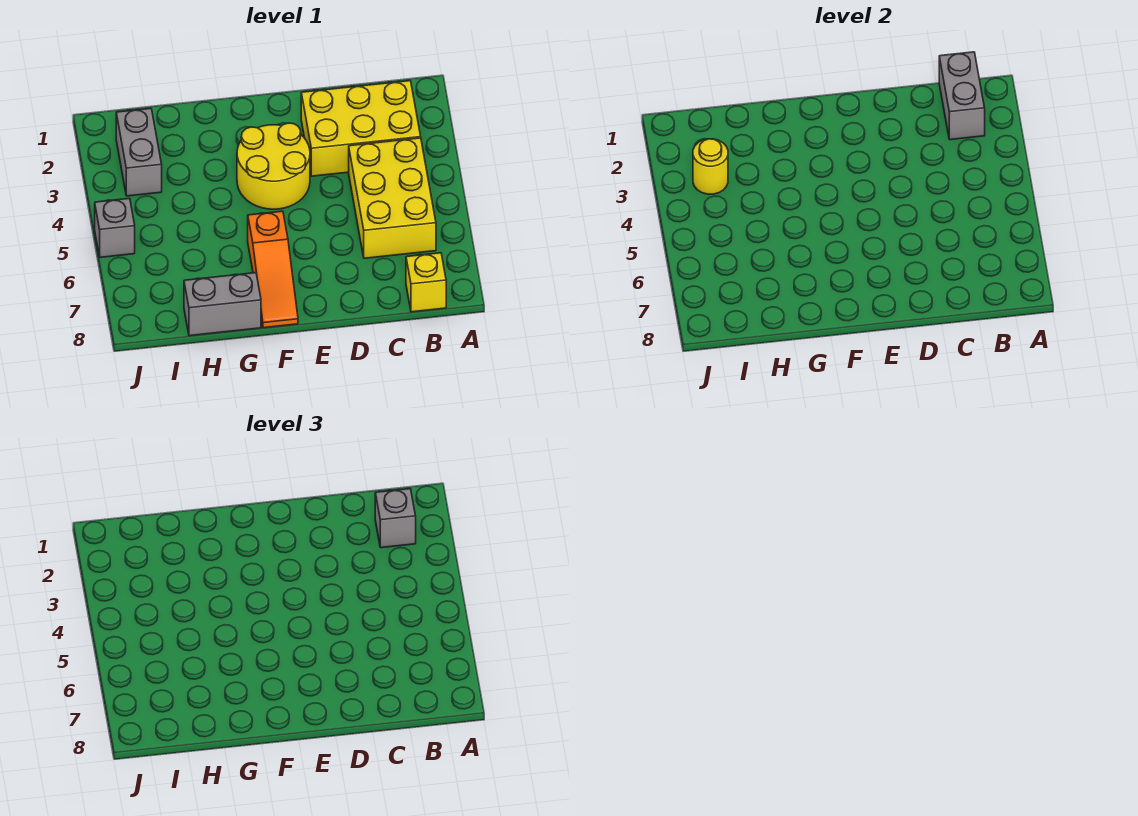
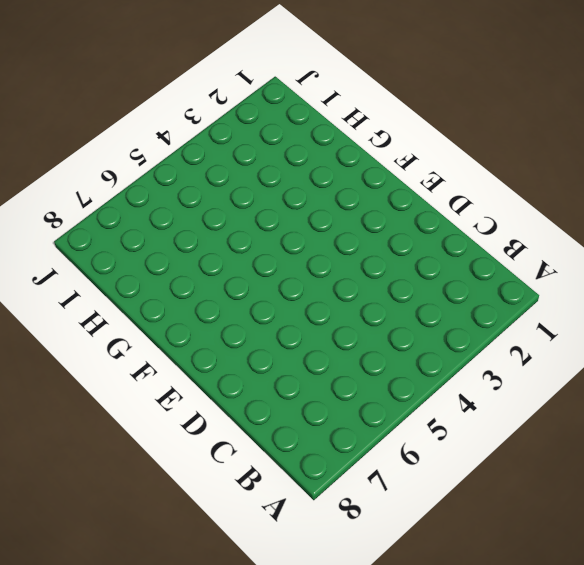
none -> yellow brick B2:D3 level 1
none -> yellow brick B4:C6 level 1

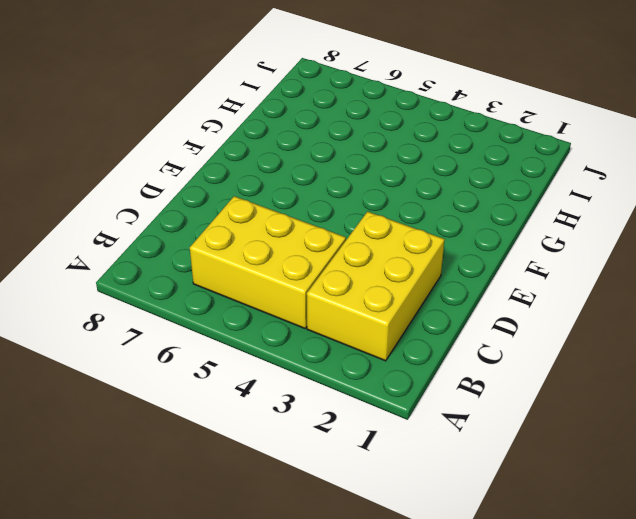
none -> yellow brick B8 level 1
none -> yellow round brick E3:F4 level 1

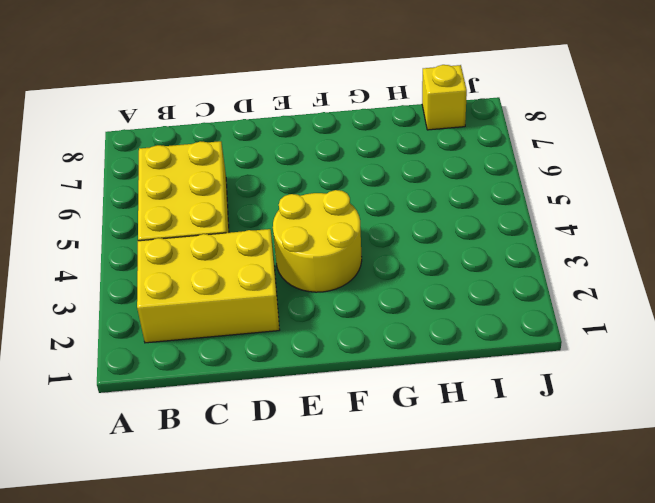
yellow brick I8 level 1 -> yellow brick B8 level 1
none -> orange slope F6:F8 level 1 top 6
none -> grey brick G8:H8 level 1

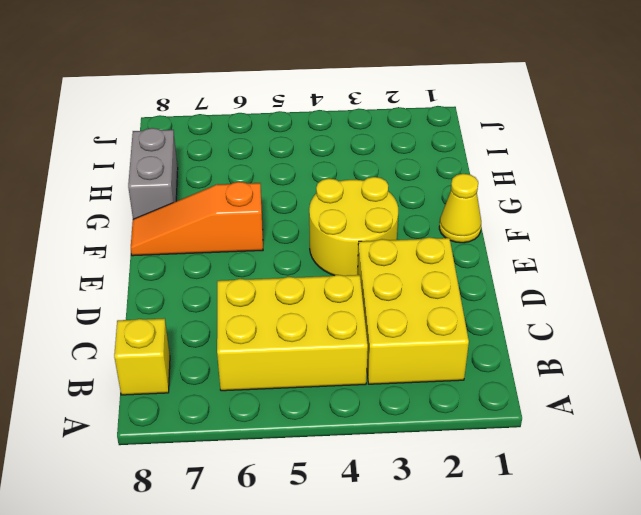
yellow cone F1 level 1 -> none
none -> grey brick I2:I3 level 1
none -> grey brick J5 level 1

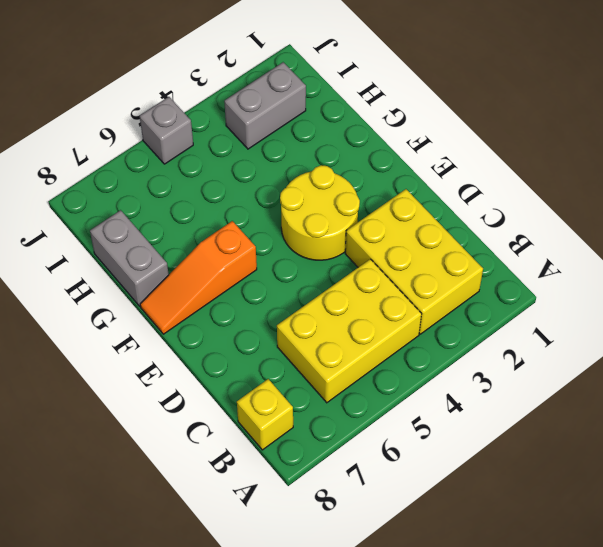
none -> grey brick B1:B2 level 2
none -> yellow round brick I3 level 2

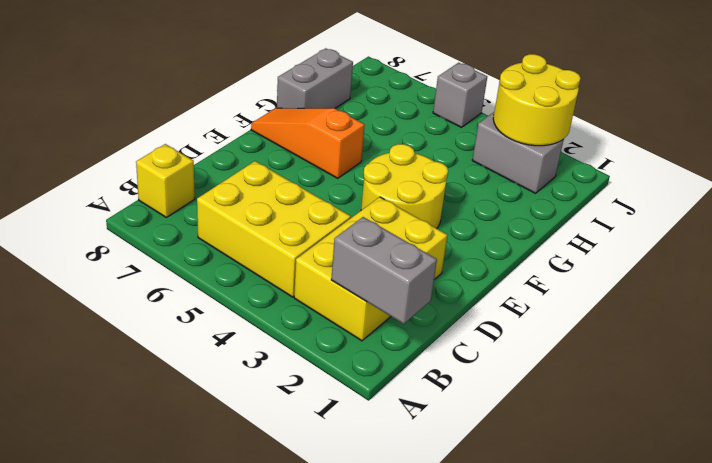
yellow round brick I2:J3 level 2 -> yellow round brick I3 level 2
none -> grey brick B2 level 3

